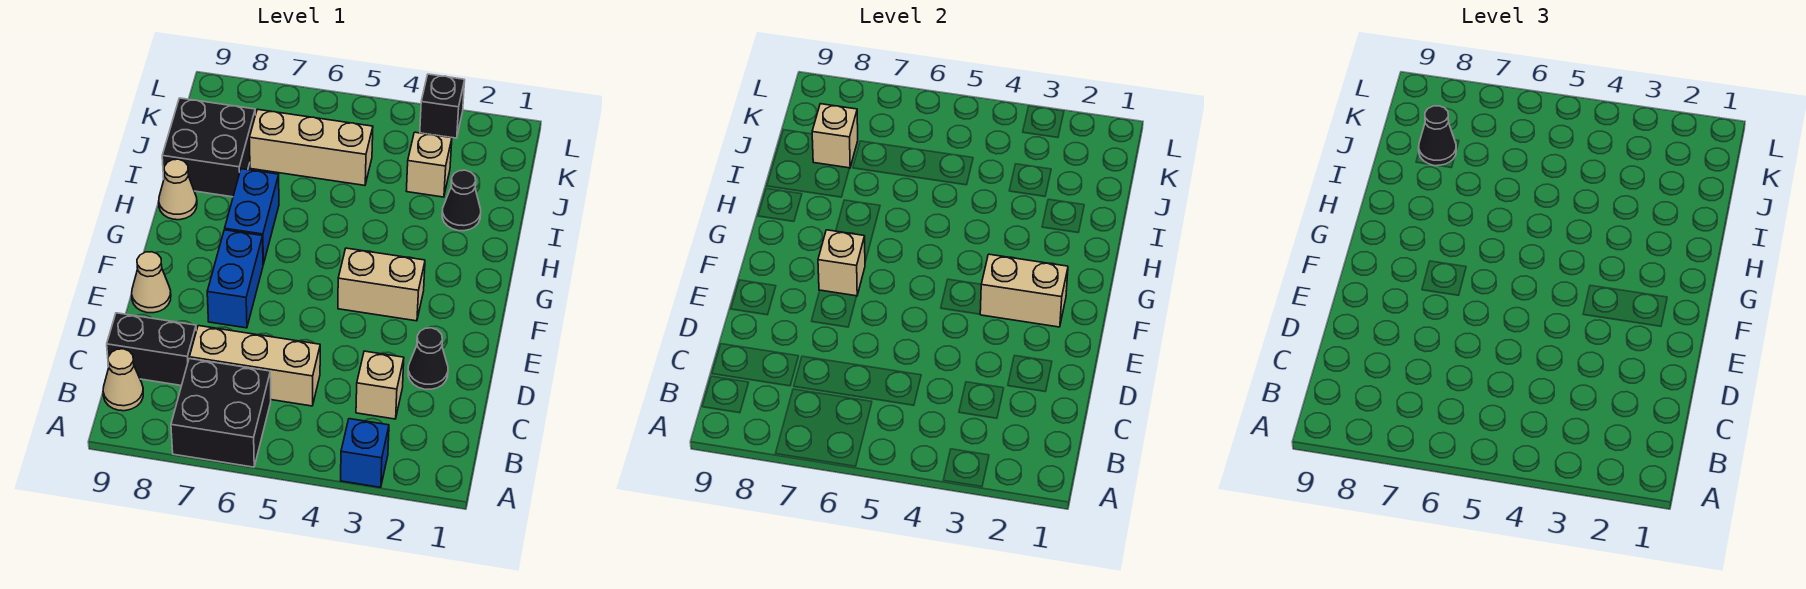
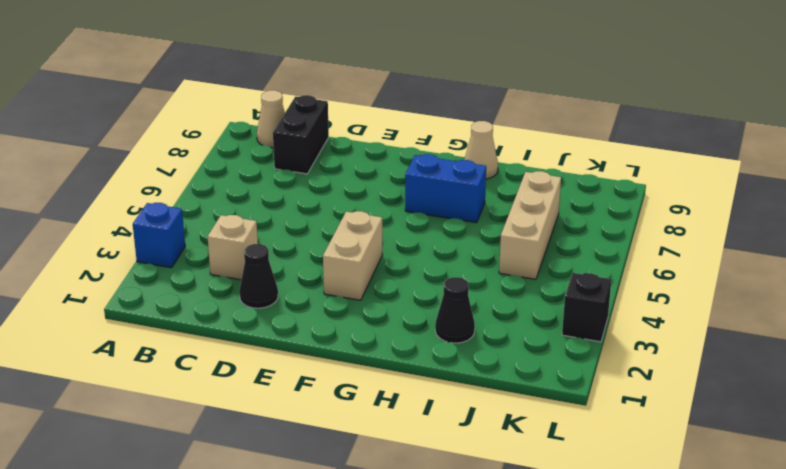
none -> black brick A6:B7 level 1
none -> tan brick C5:C7 level 1
none -> blue brick E7:F7 level 1

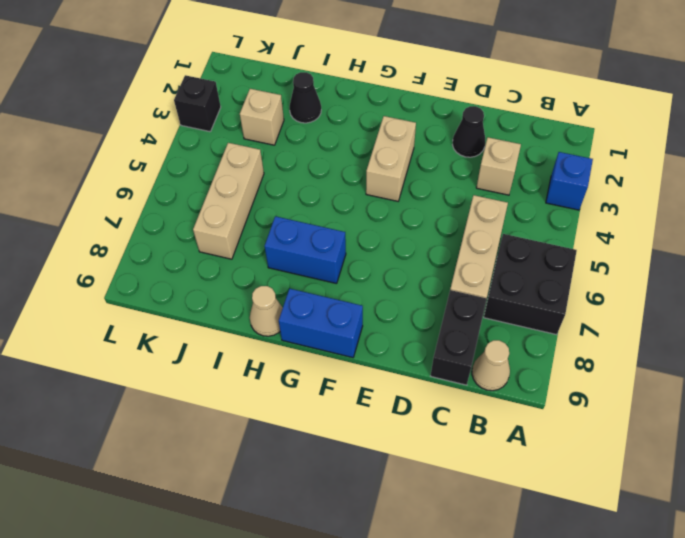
blue brick F9:G9 level 1 -> blue brick E7:F7 level 1
none -> tan cone E9 level 1
none -> black brick I8:J9 level 1
none -> tan brick F2:F3 level 2

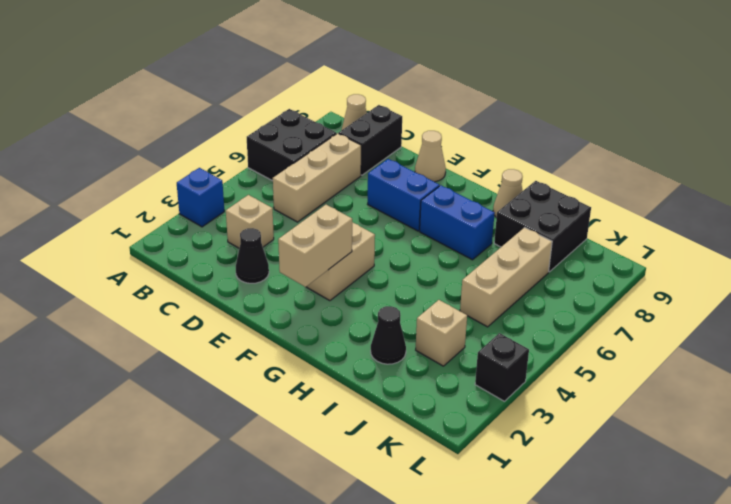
none -> tan brick F7 level 2
none -> tan brick J8 level 2
none -> black cone J8 level 3

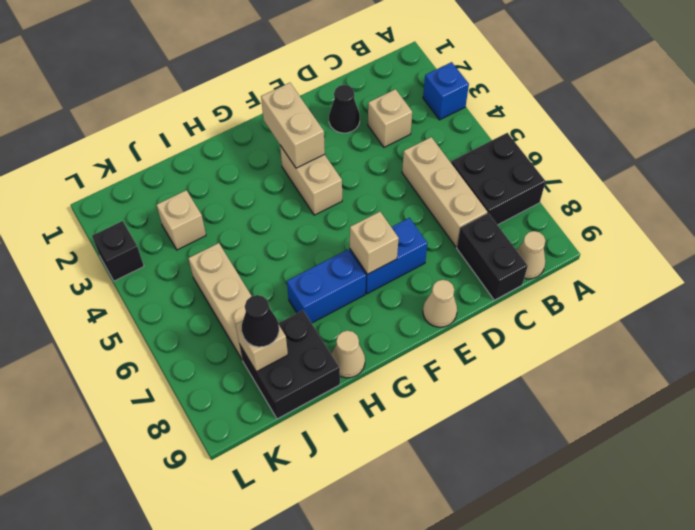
none -> black cone I2 level 1

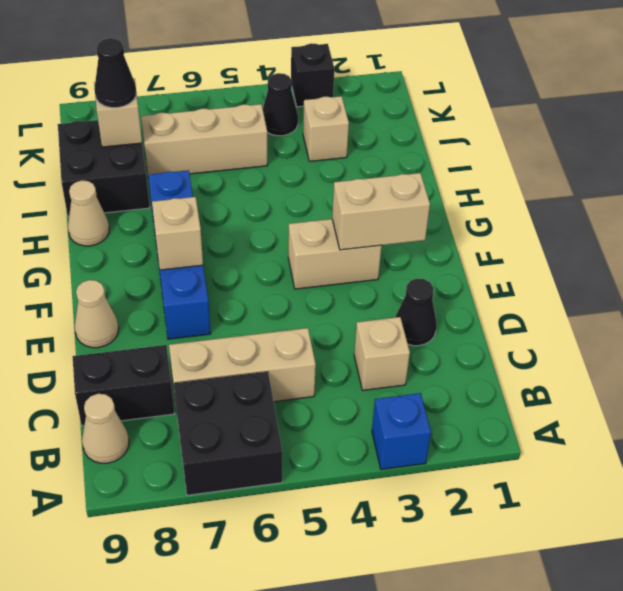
black cone K4 level 1 -> black cone I2 level 1

